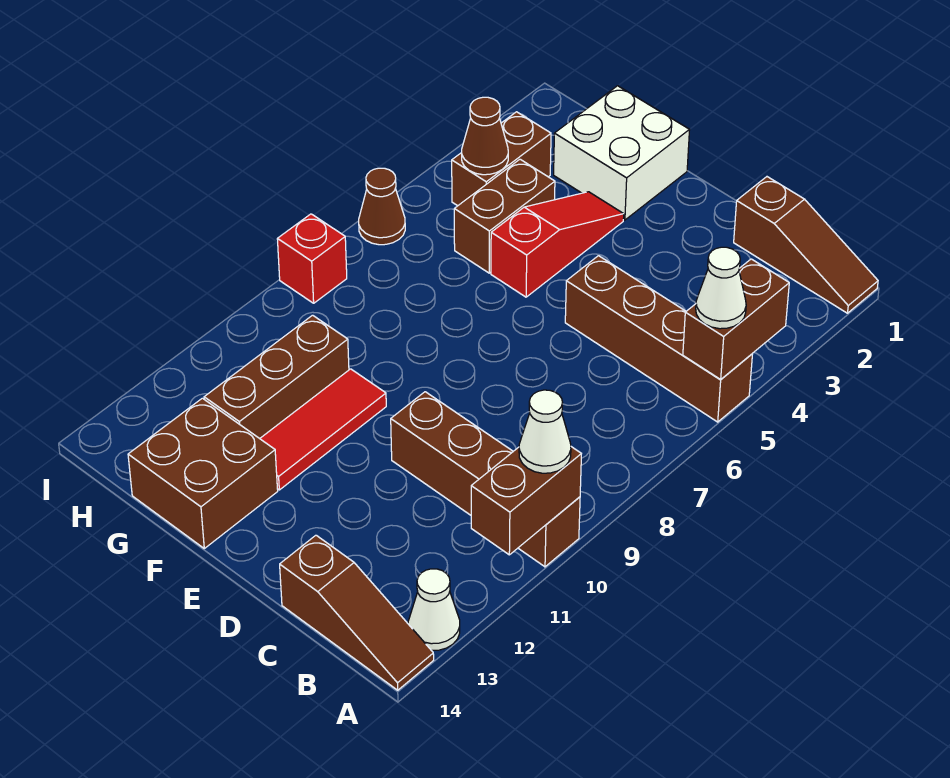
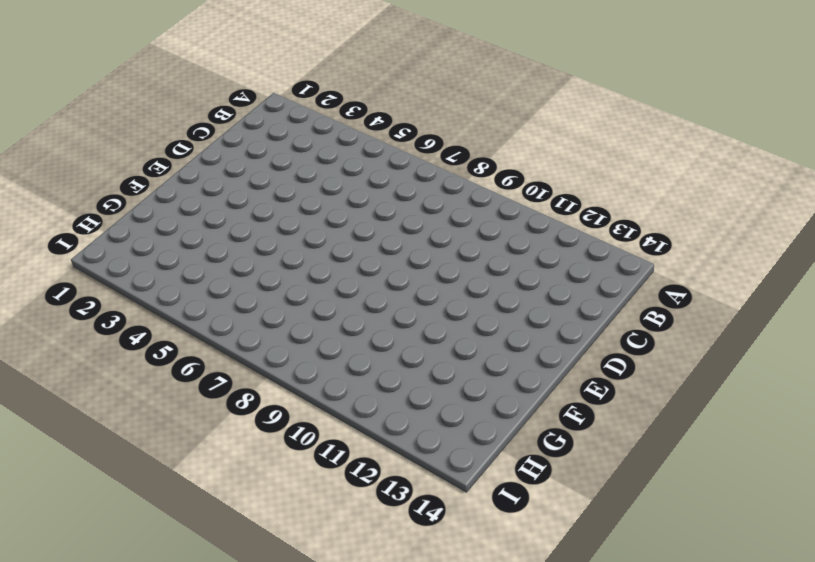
none -> brown slope A1:C1 level 1 top C
none -> brown brick A5:D5 level 1
none -> brown brick A10:D10 level 1

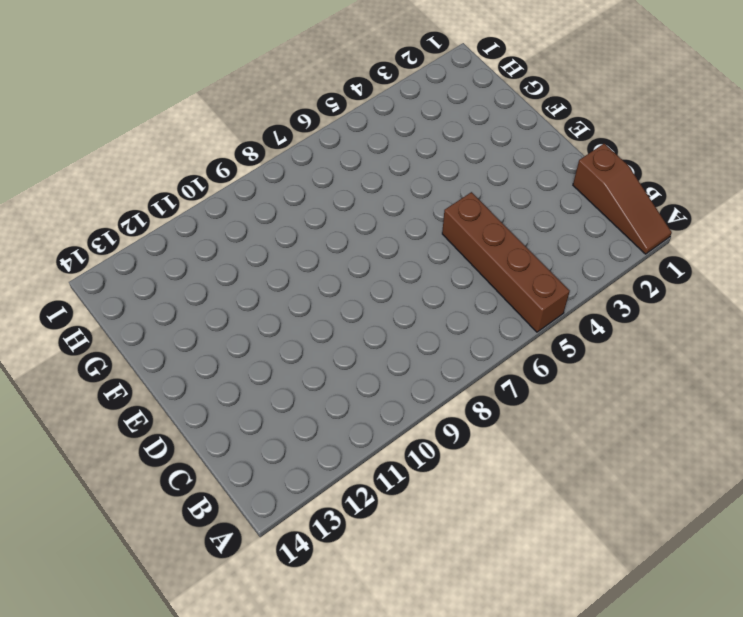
none -> brown brick A10:D10 level 1
none -> white cone A13 level 1
none -> brown slope A14:C14 level 1 top C

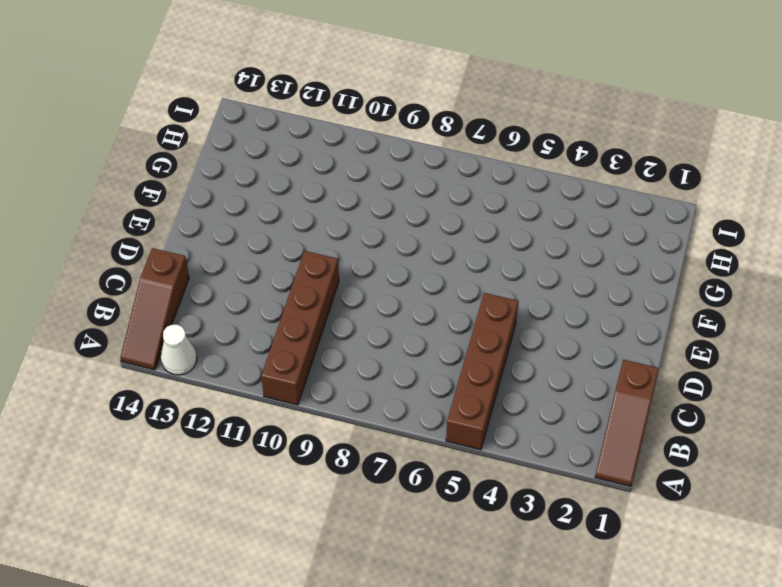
none -> white brick F1:G2 level 1
none -> red slope F3:F5 level 1 top 5
none -> red tile F10:F12 level 1

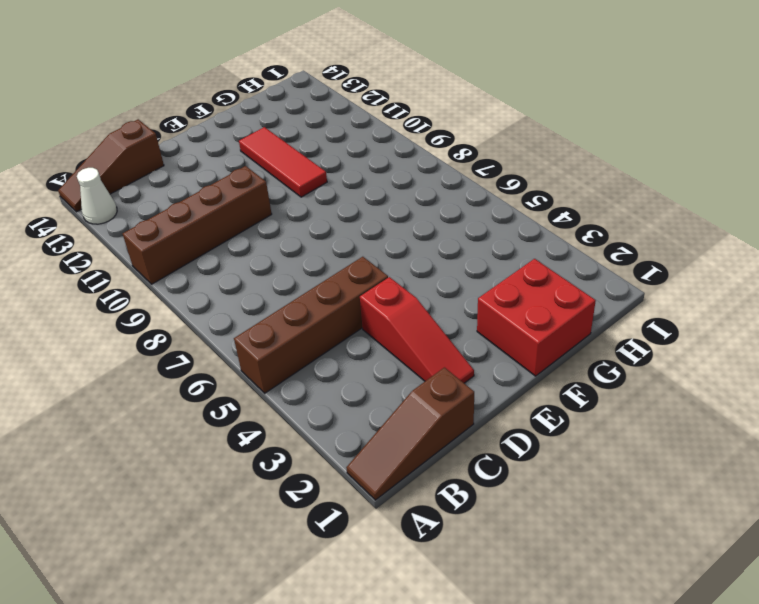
red slope D2:D4 level 1 top 4 -> red slope F3:F5 level 1 top 5
red brick F1:G2 level 1 -> white brick F1:G2 level 1
none -> brown brick F13:G14 level 1
none -> brown brick G4:G5 level 1
none -> brown brick G10:G12 level 1

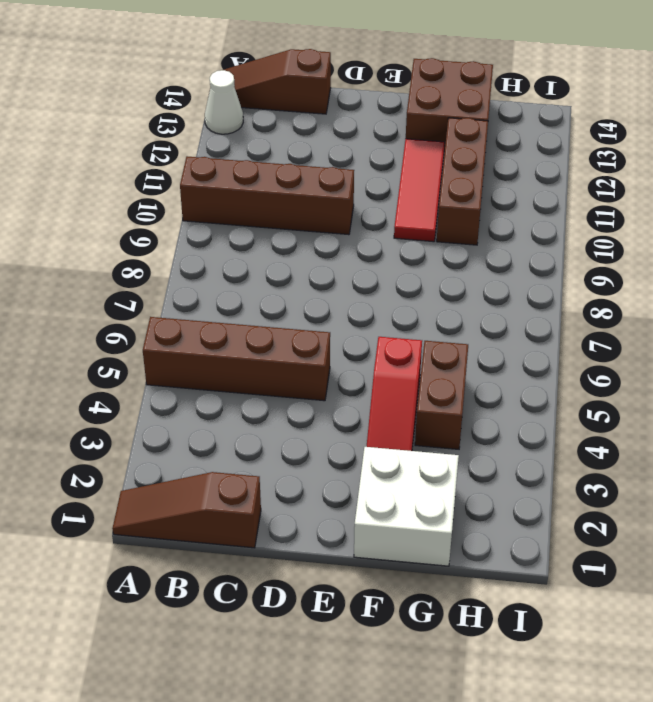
none -> brown brick H3:H4 level 1
none -> brown cone I6 level 1
none -> red brick I8 level 1

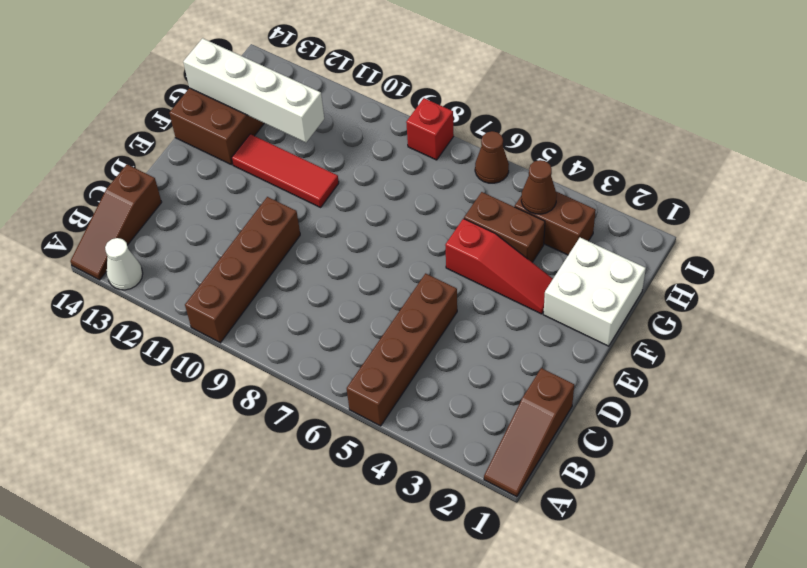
white brick G11:G14 level 2 -> none
none -> brown brick G10:G12 level 1
none -> brown brick A4:A5 level 2
none -> brown brick A10:A11 level 2

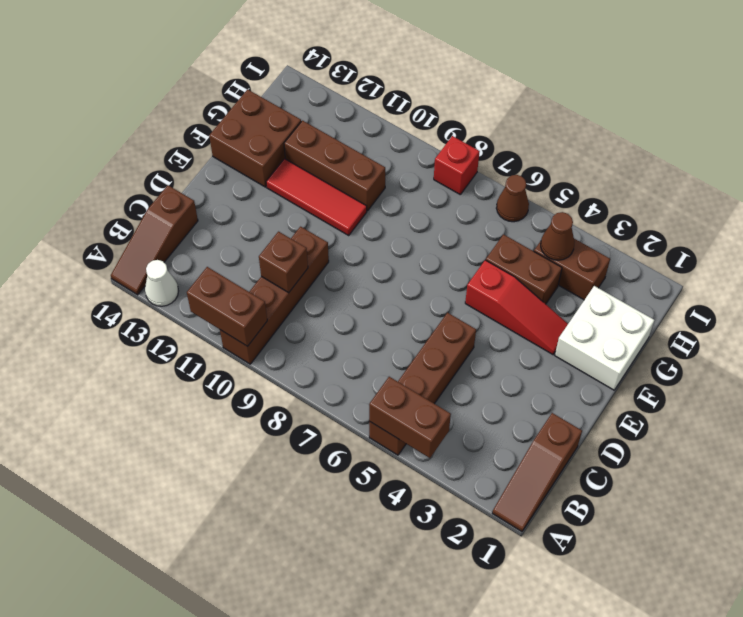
brown brick C10 level 2 -> none
none -> white cone A5 level 3
none -> white cone A10 level 3

